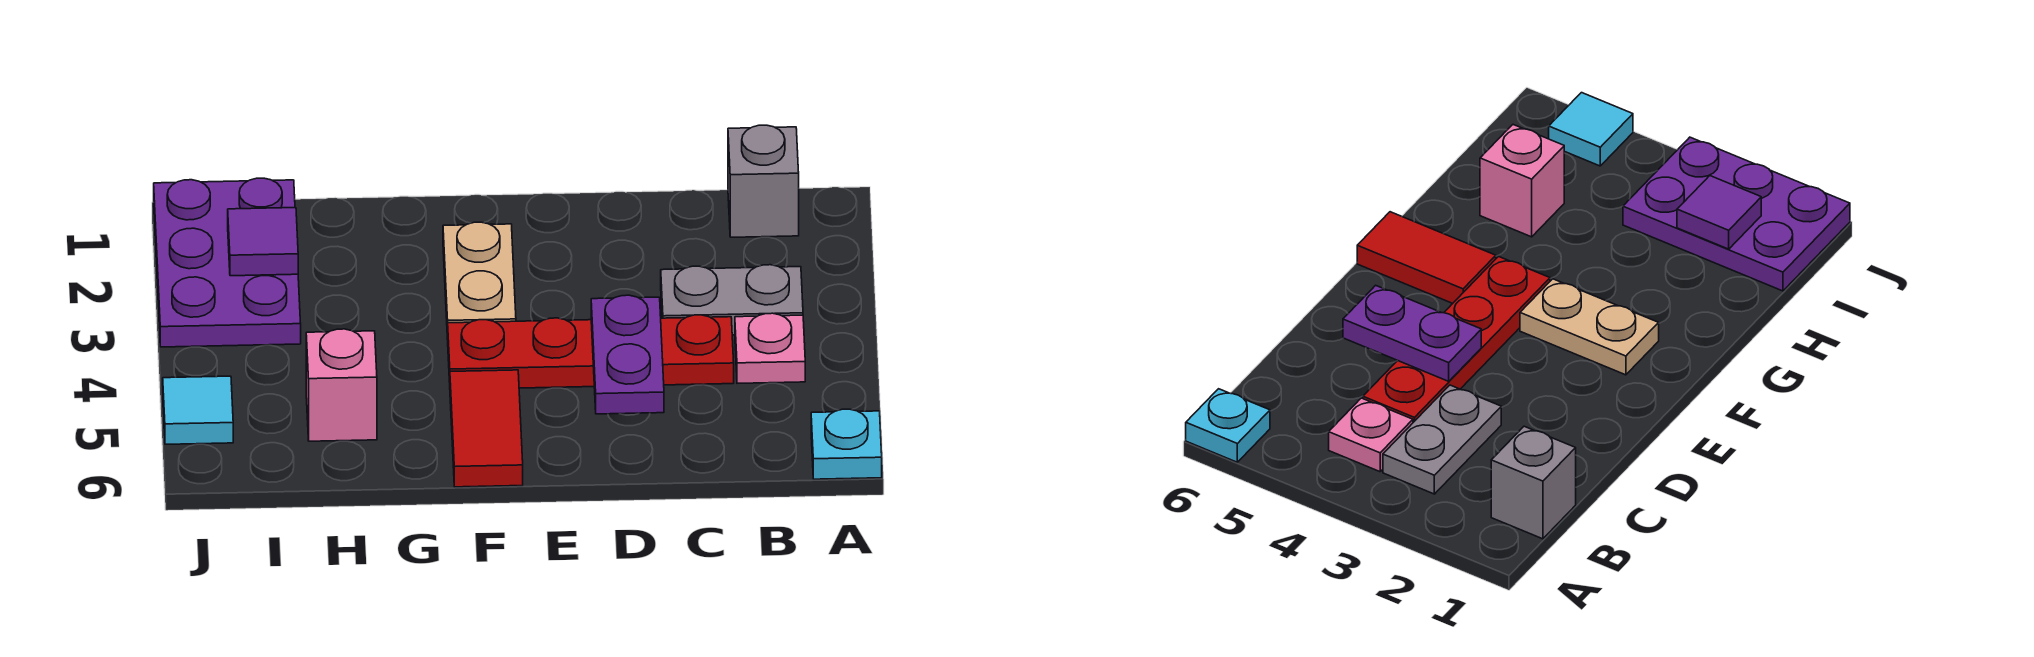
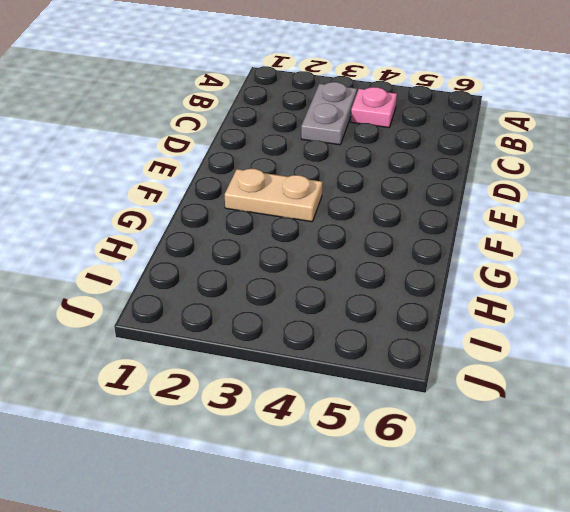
none -> cyan plate A6 level 1
none -> grey brick B1 level 1
none -> red plate C4:F4 level 1

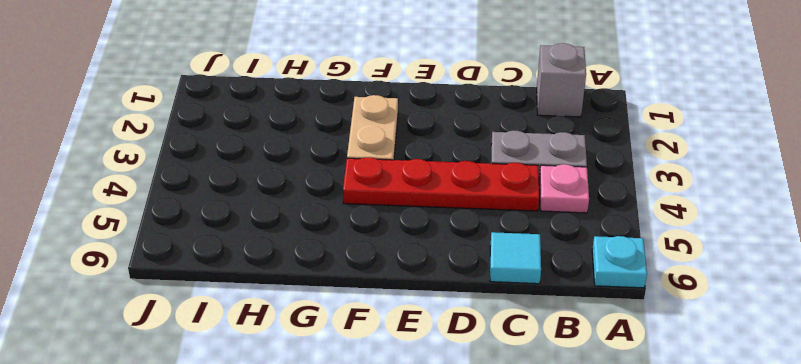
cyan tile C6 level 1 -> cyan tile J5 level 1
none -> red tile F5:F6 level 1
none -> pink brick H5 level 1
none -> purple plate I1:J3 level 1

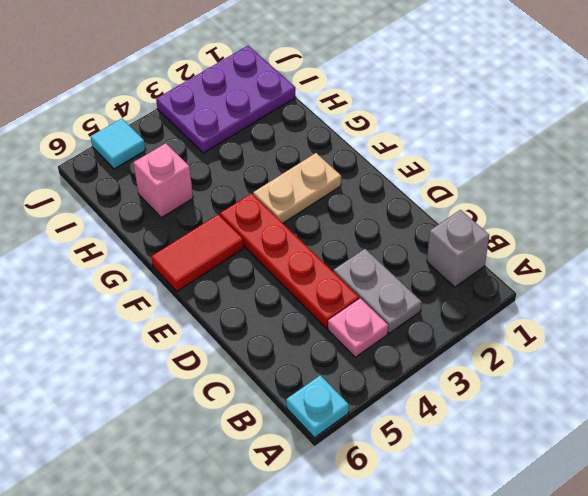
none -> purple plate D4:D5 level 2
none -> purple tile I2 level 2

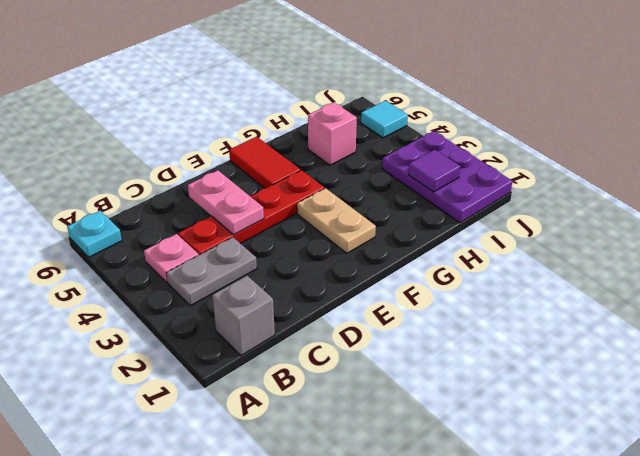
pink plate D4:D5 level 2 -> purple plate D4:D5 level 2

